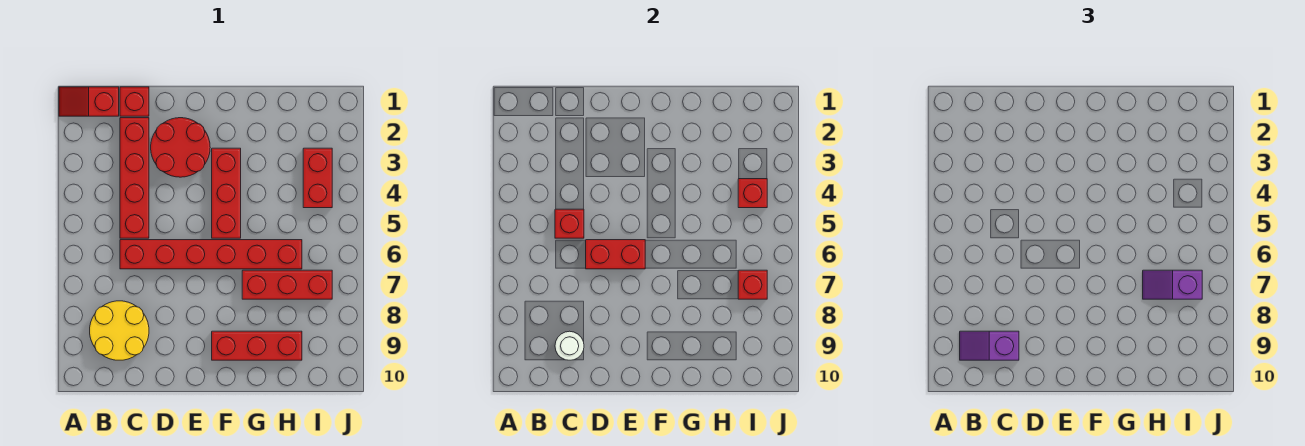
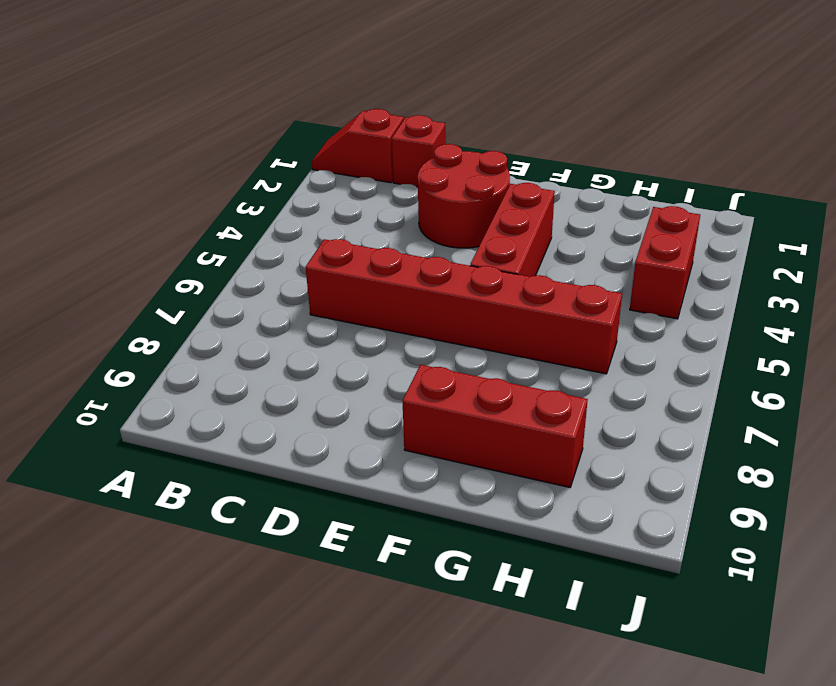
none -> yellow round brick B8:C9 level 1
none -> red brick C2:C5 level 1
none -> red brick G7:I7 level 1

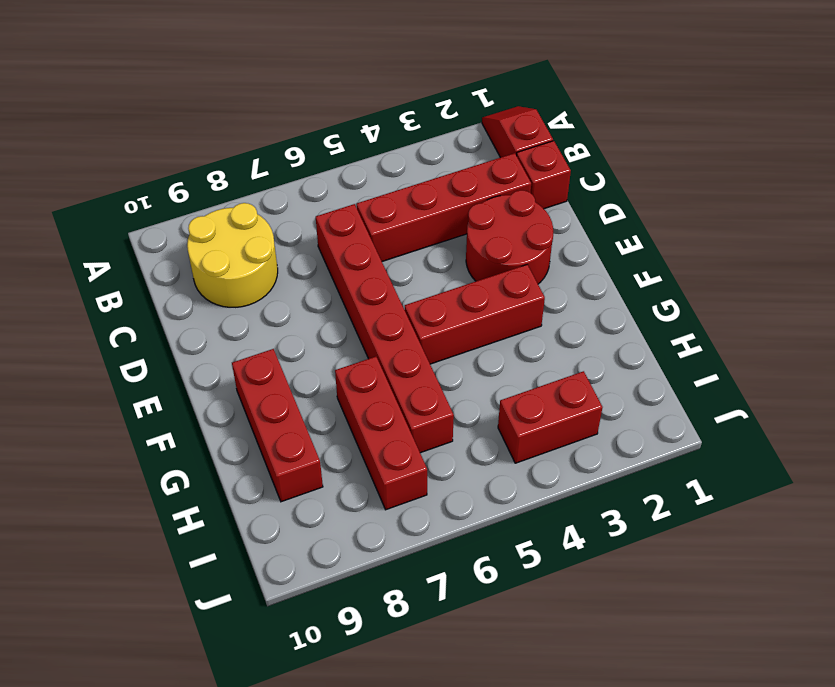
none -> red brick C5 level 2
none -> white round brick C9 level 2
none -> red brick D6:E6 level 2

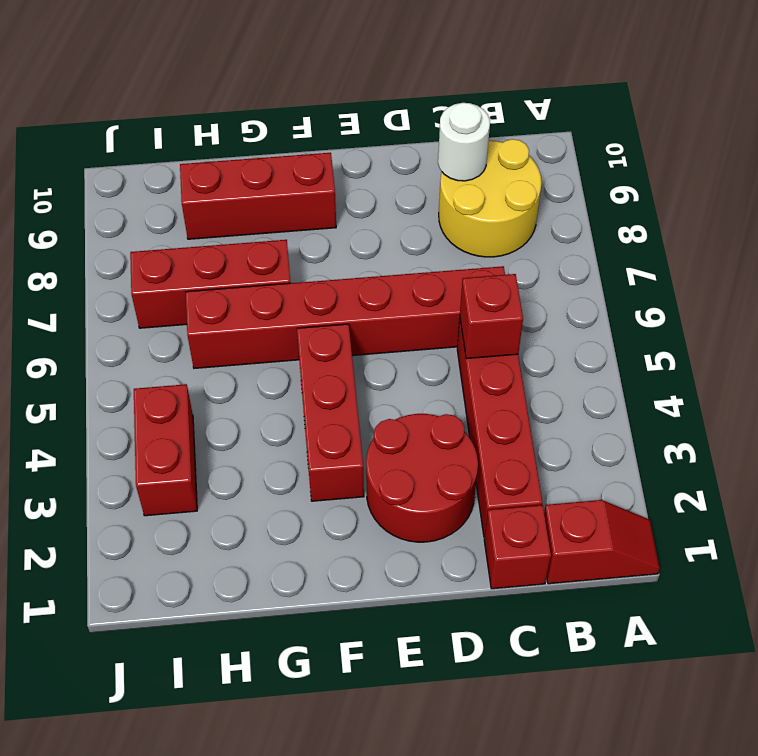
none -> red brick D6:E6 level 2
none -> red brick I4 level 2
none -> red brick I7 level 2

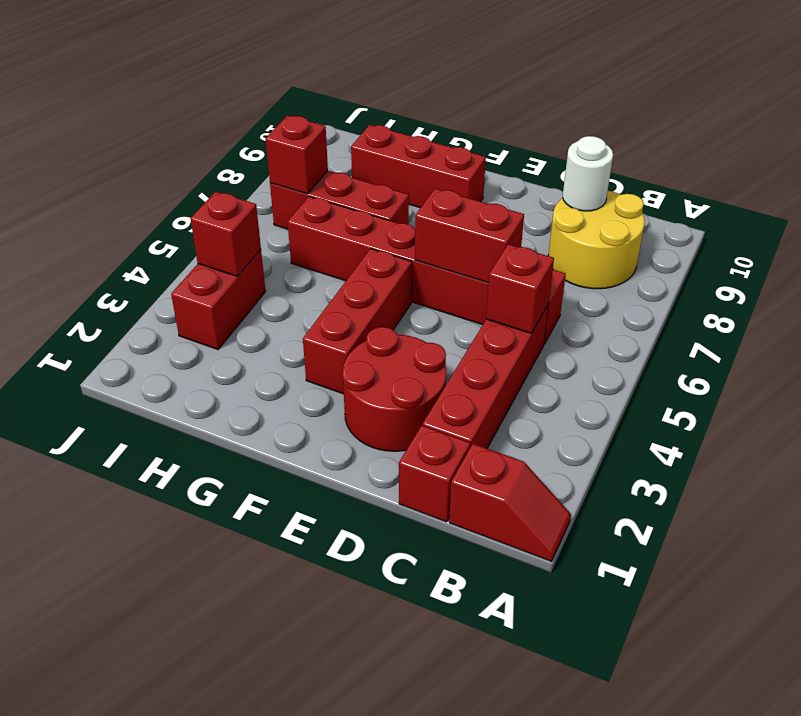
none -> purple slope B9:C9 level 3 top C
none -> purple slope H7:I7 level 3 top I

